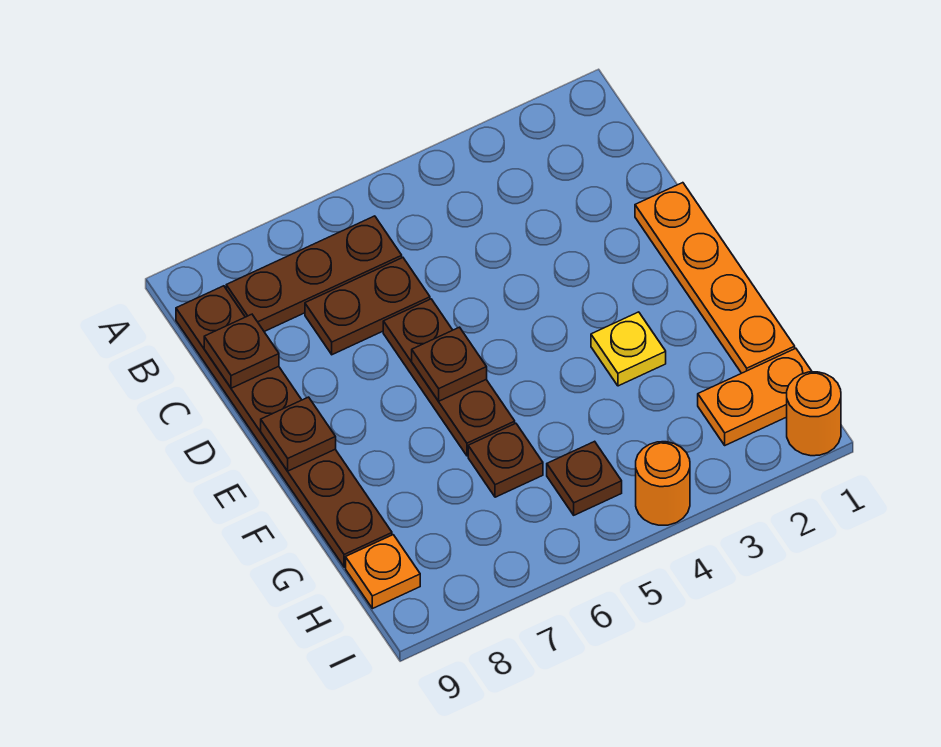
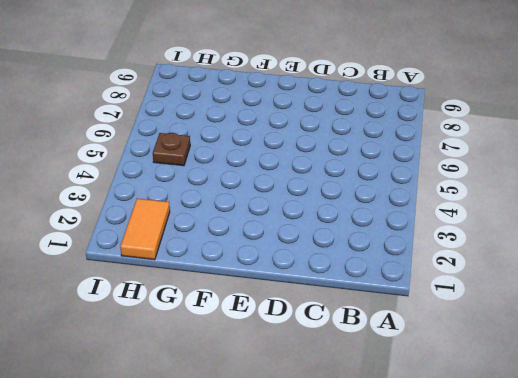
orange tile H1:H2 level 1 -> orange plate H1:H2 level 1
none -> brown plate B6:B8 level 1
none -> brown plate B9:G9 level 1
none -> brown plate C6:C7 level 1

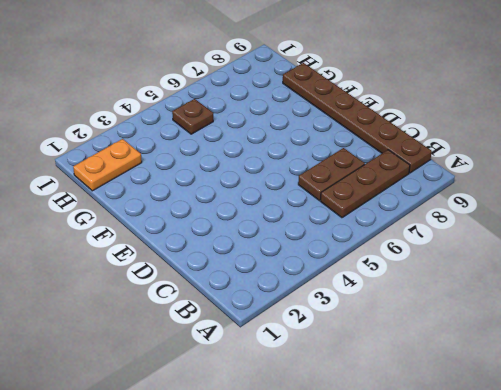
none -> orange plate D1:G1 level 1
none -> brown plate D6:F6 level 1
none -> yellow plate F3 level 1

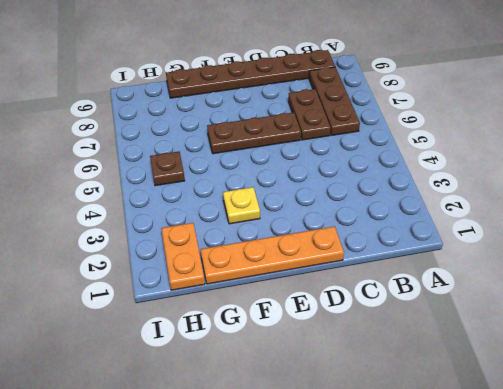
none -> brown plate G6 level 1
none -> orange plate H9 level 1
none -> orange round brick I1 level 1

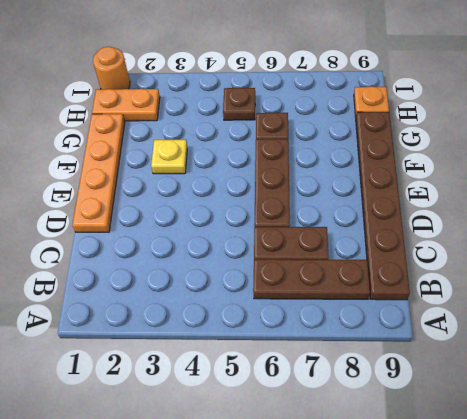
none -> orange round brick I4 level 1
none -> brown plate C9 level 2
none -> brown plate E6 level 2

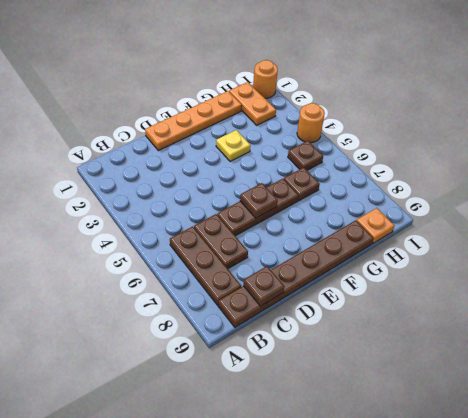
none -> brown plate E9 level 2

